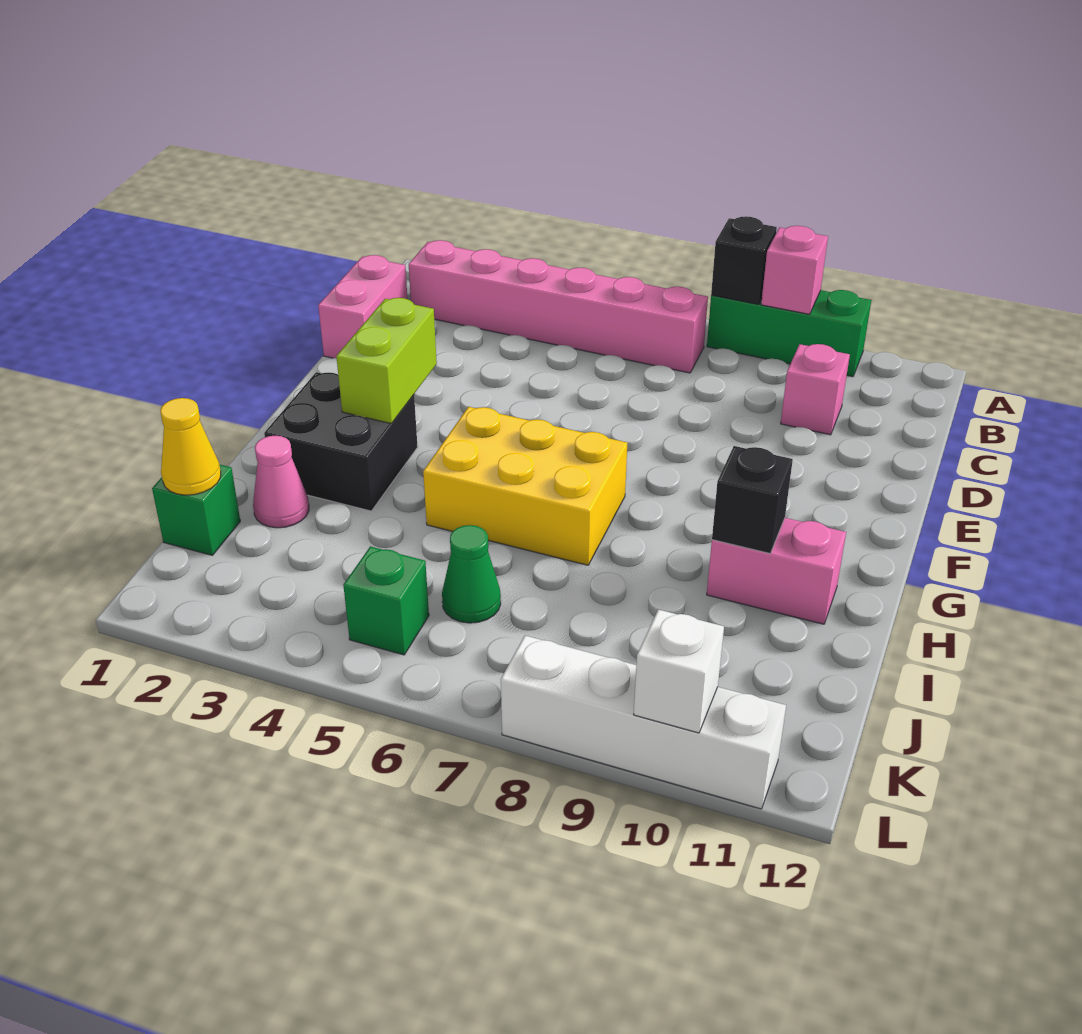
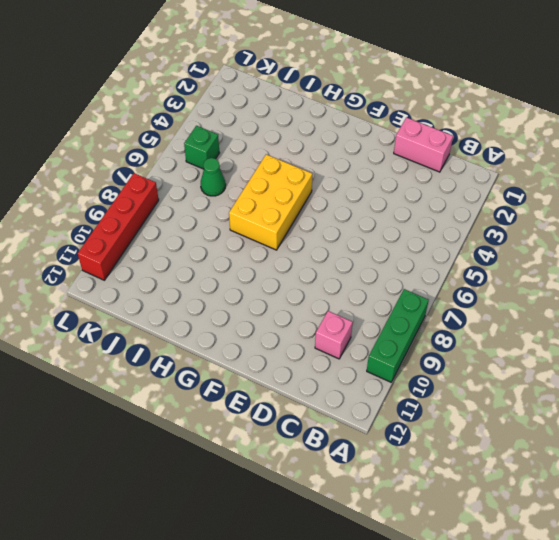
red brick L8:L11 level 1 -> white brick L8:L11 level 1
none -> pink brick B2:B7 level 1
none -> black brick G2:H3 level 1
none -> pink brick H10:H11 level 1

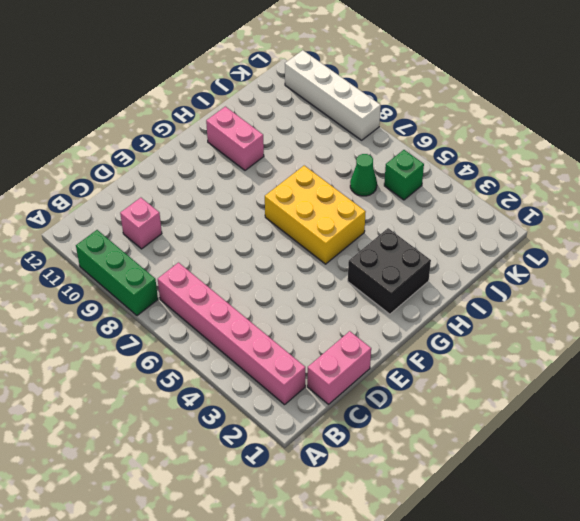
none -> pink cone I2 level 1
none -> green brick J1 level 1
none -> black brick A8 level 2

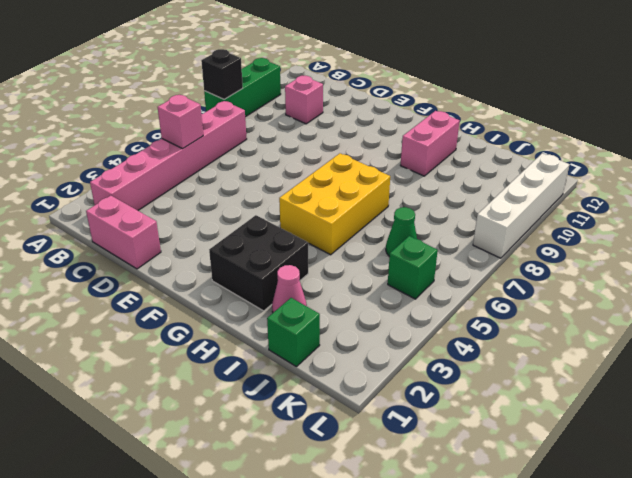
pink brick B5 level 2 -> pink brick A9 level 2
none -> lime brick F3:G3 level 2
none -> black brick H10 level 2
none -> yellow cone J1 level 2

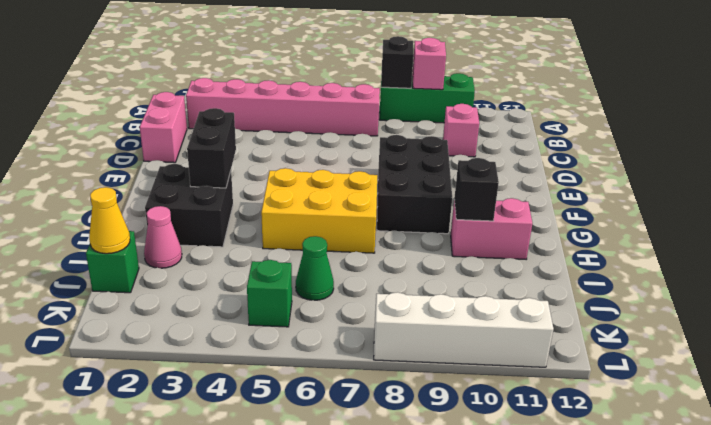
black brick E8:G9 level 1 -> none
black brick F3:G3 level 2 -> lime brick F3:G3 level 2
none -> white brick L10 level 2

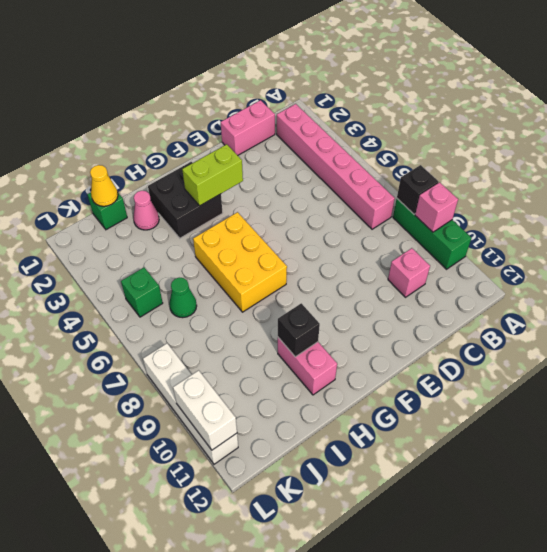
white brick L10:L11 level 2 -> white brick L10 level 2

